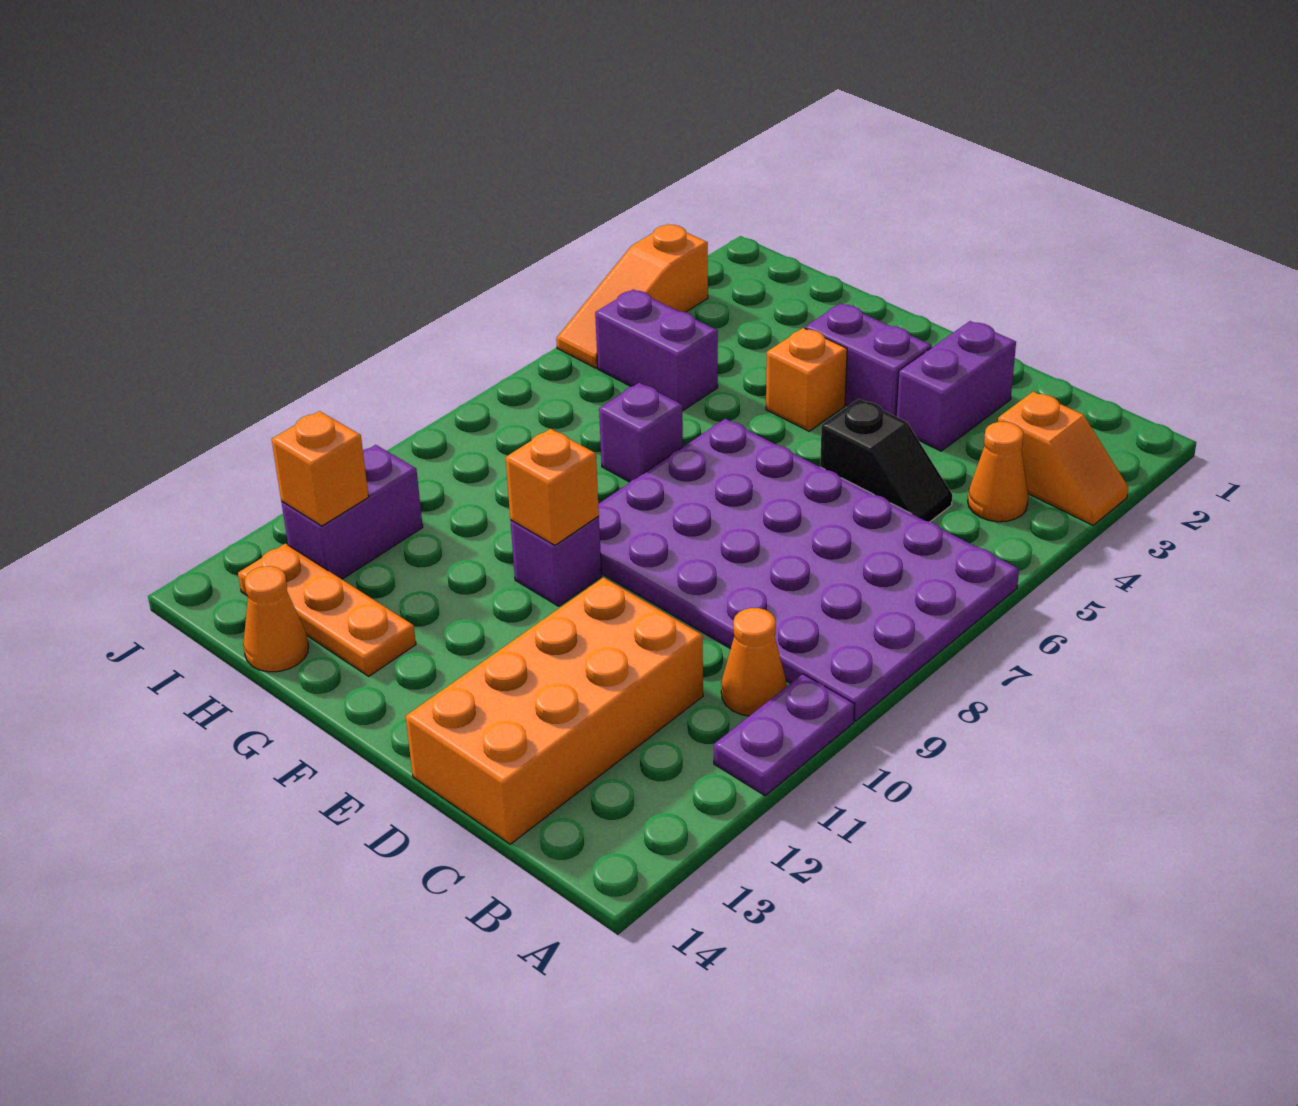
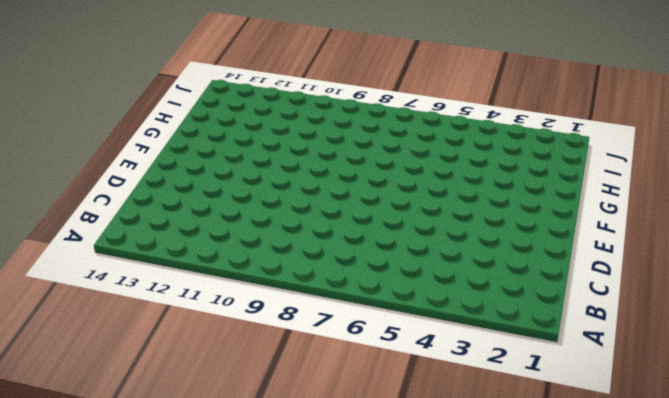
none -> orange slope A3:B3 level 1 top B
none -> purple plate A6:F9 level 1
none -> purple plate A10:A11 level 1

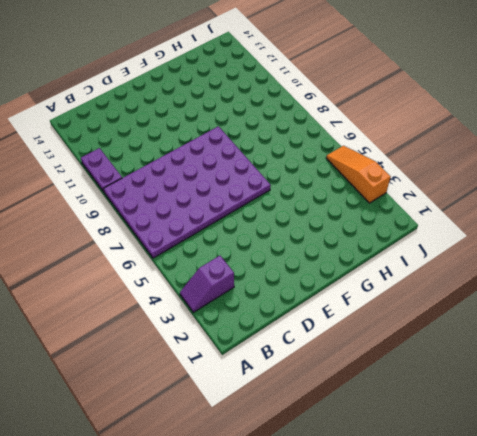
purple slope A3:B3 level 1 top B -> orange slope A3:B3 level 1 top B
none -> orange cone B4 level 1
none -> orange cone B10 level 1
none -> black slope C5:D5 level 1 top D

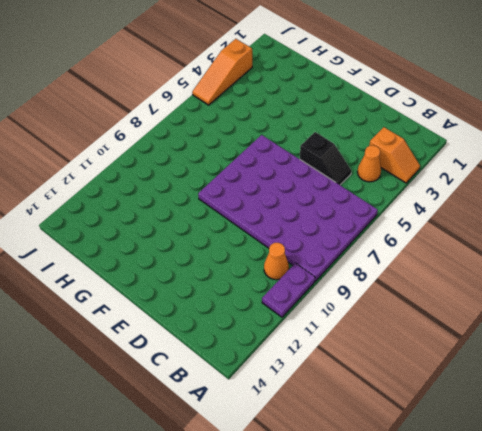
none -> orange brick C11:D14 level 1
none -> purple brick D2:D3 level 1
none -> purple brick E3:F3 level 1

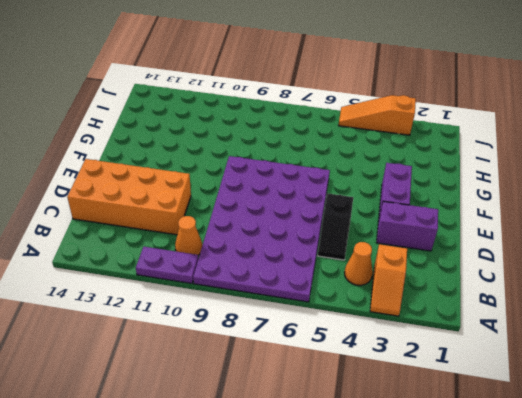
none -> orange brick F4 level 1
none -> purple brick F10 level 1
none -> purple brick G7 level 1

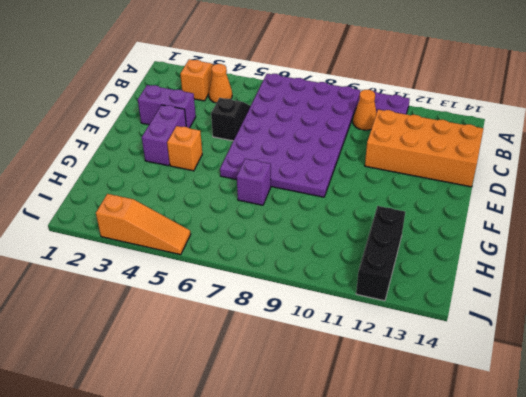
black brick H12:J12 level 1 -> purple brick I11:I12 level 1
none -> purple brick F10 level 1
none -> orange plate G13:I13 level 1
none -> purple brick H5:I5 level 1

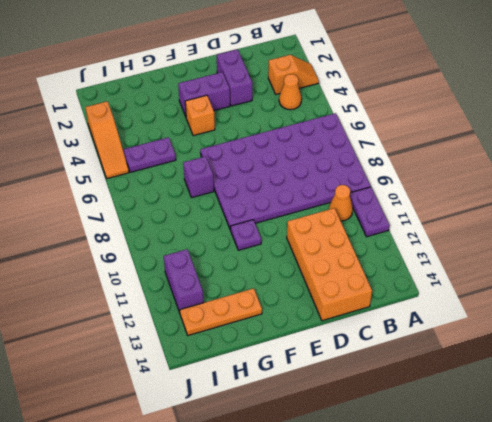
purple plate F10 level 1 -> purple brick F10 level 1
purple plate H5:I5 level 1 -> purple brick H5:I5 level 1
none -> black slope C5:D5 level 1 top D
none -> orange cone H14 level 1
none -> orange brick F10 level 2

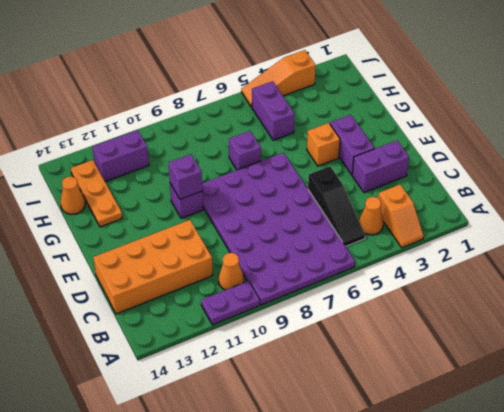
black slope B5:D5 level 1 top D -> black slope C5:D5 level 1 top D
purple brick F10 level 2 -> orange brick F10 level 2
none -> orange brick I12 level 2

